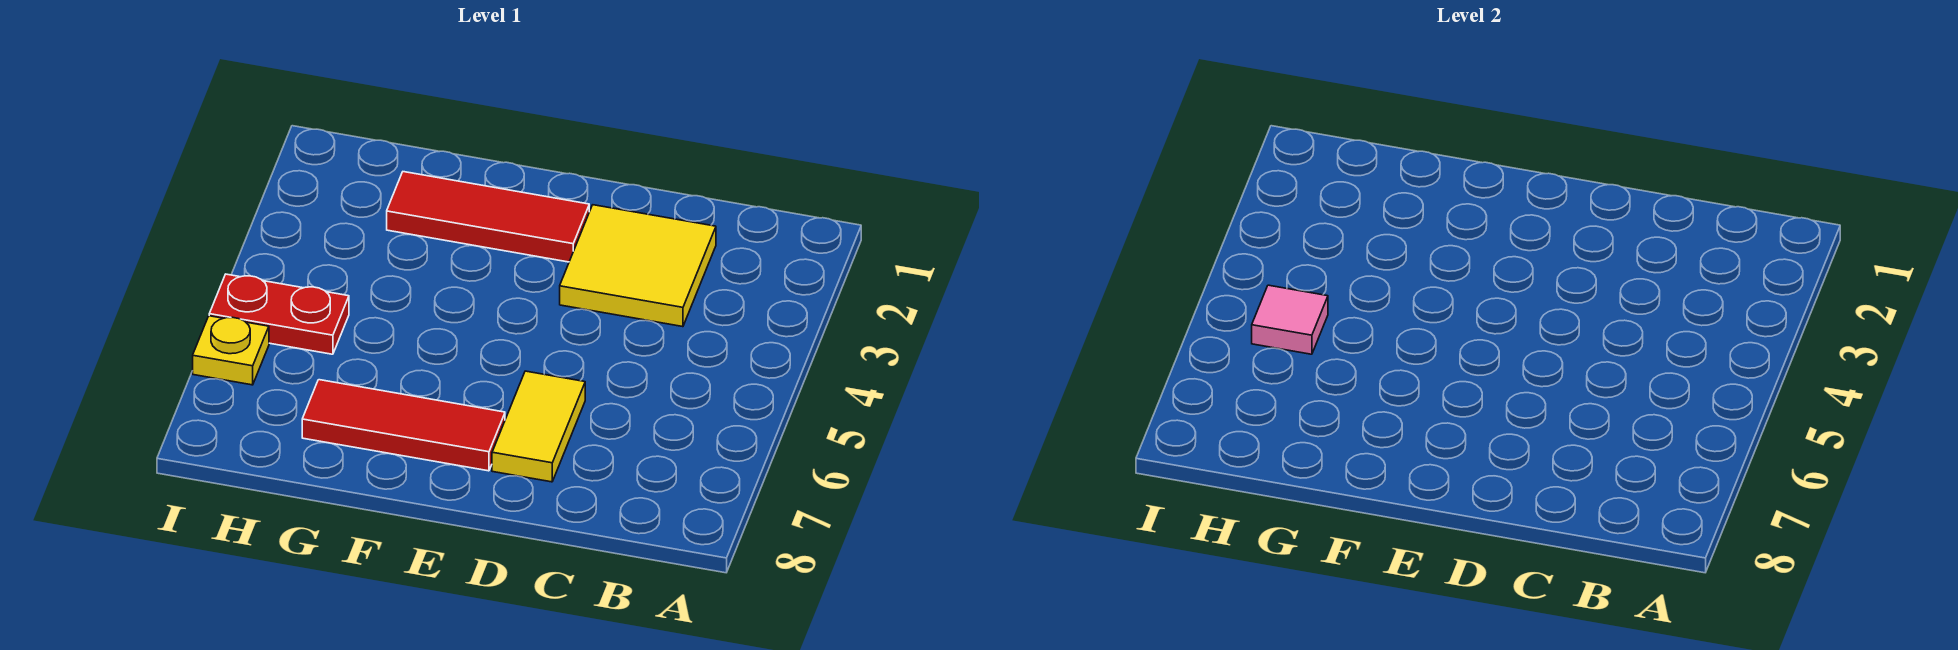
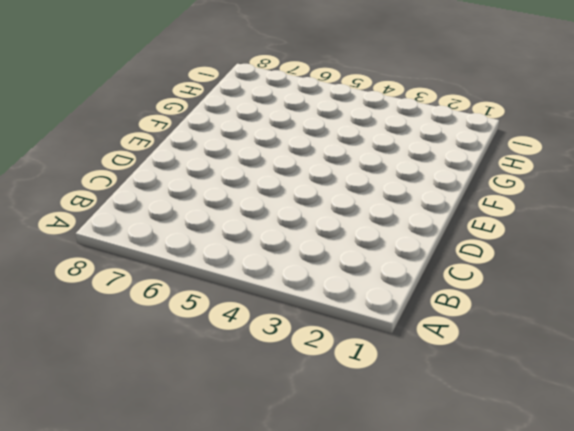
none -> yellow tile C2:D3 level 1
none -> yellow tile D6:D7 level 1

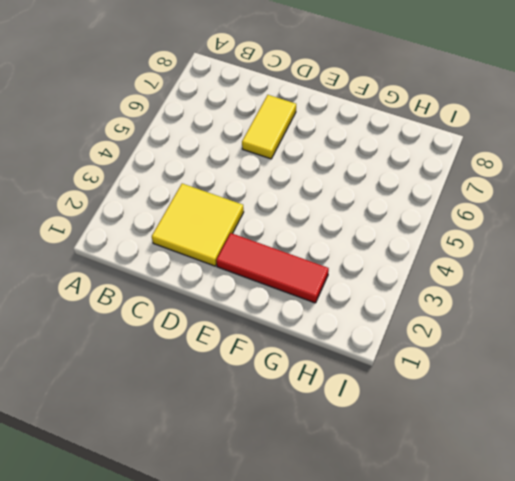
none -> red tile E7:G7 level 1
none -> red plate H5:I5 level 1

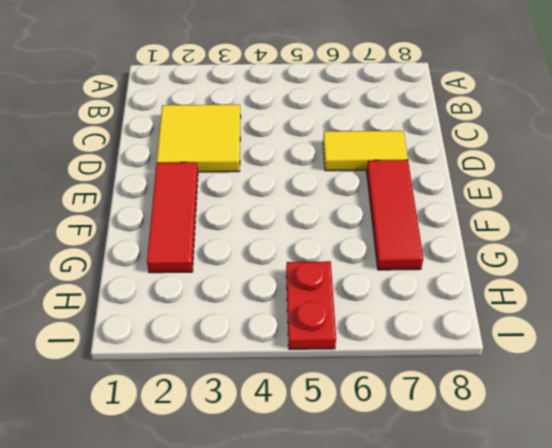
none -> yellow plate I6 level 1
none -> pink tile H5 level 2

